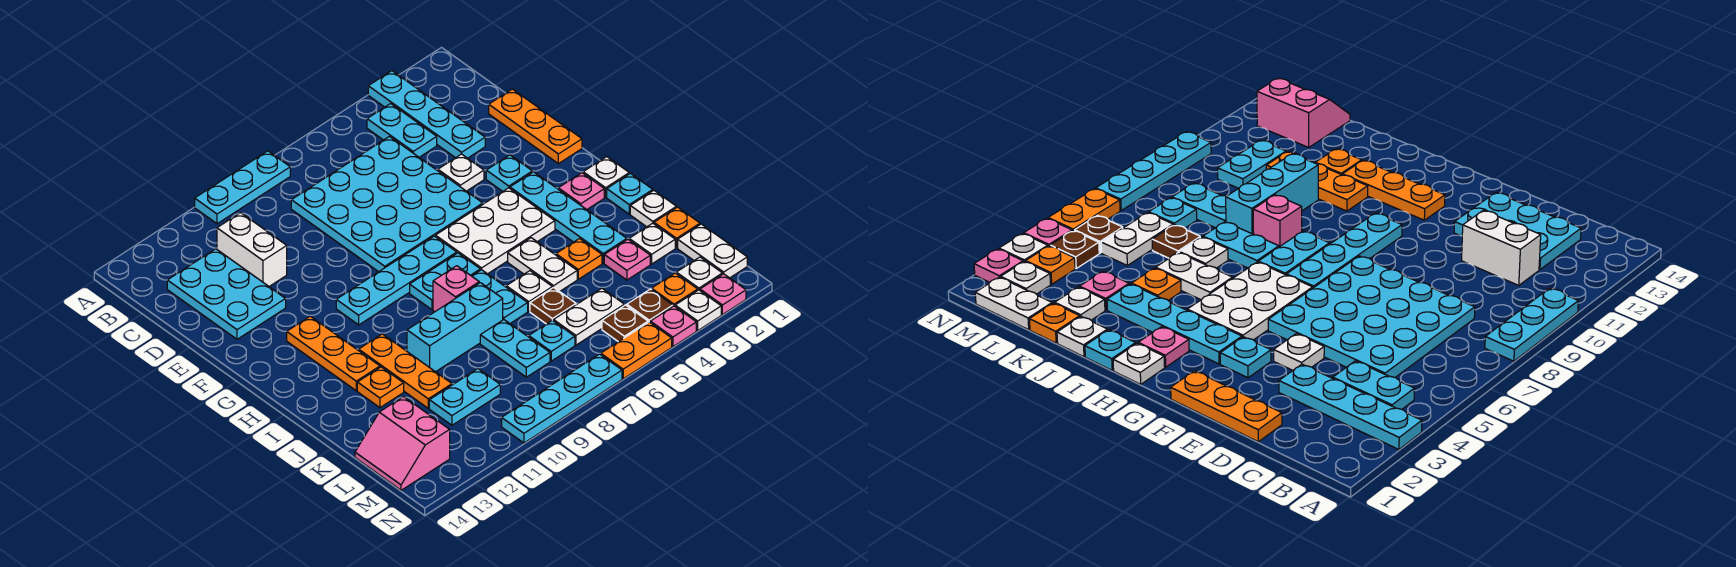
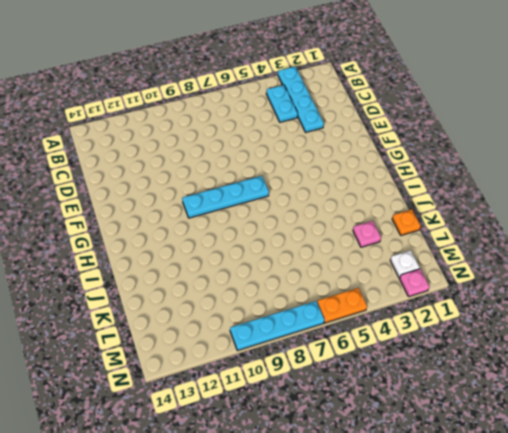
none -> cyan plate A8:A10 level 1
none -> cyan plate C5:F8 level 1
none -> white brick C11:D11 level 1
none -> cyan plate C12:E13 level 1

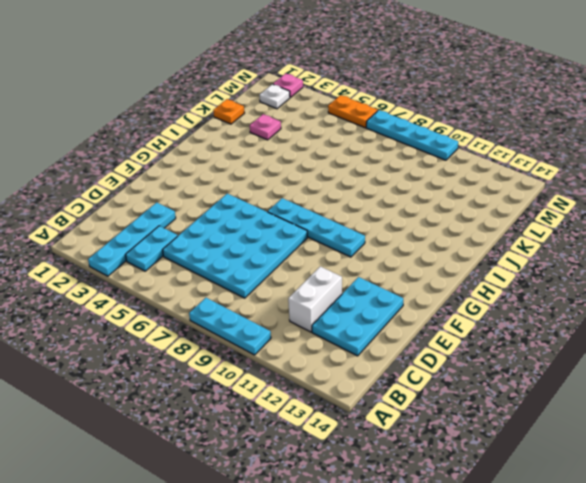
none -> orange plate D1:F1 level 1
none -> white plate E4 level 1
none -> cyan plate F3 level 1
none -> cyan plate G3:J3 level 1

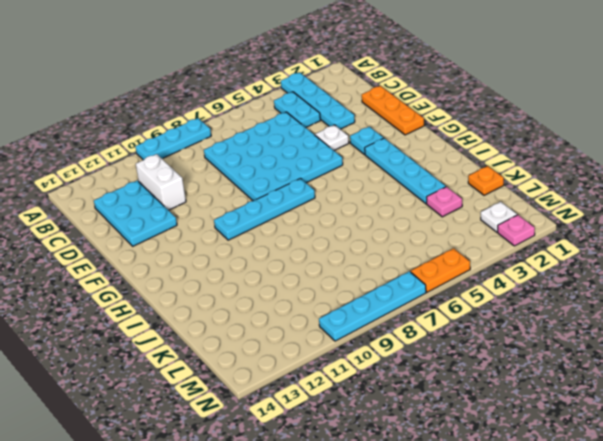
none -> white plate G4:H6 level 1
none -> orange plate G12:I12 level 1
none -> white plate H1 level 1
none -> pink plate H2 level 1

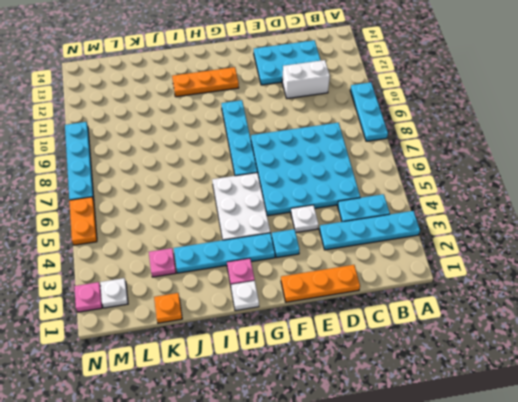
none -> cyan plate H7:H8 level 1
none -> cyan plate I1 level 1
none -> white plate I5:J5 level 1
none -> cyan plate I7:J7 level 1

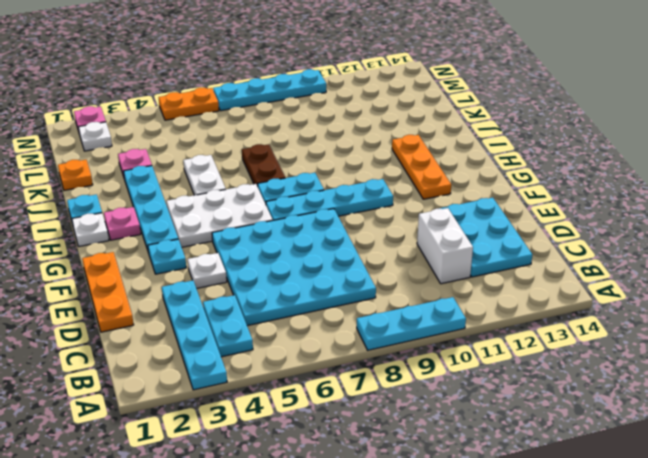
brown plate I7:J7 level 1 -> cyan plate I7:J7 level 1
none -> pink brick I8 level 1
none -> orange plate I11:K11 level 1
none -> white plate J1 level 1
none -> orange plate J4 level 1

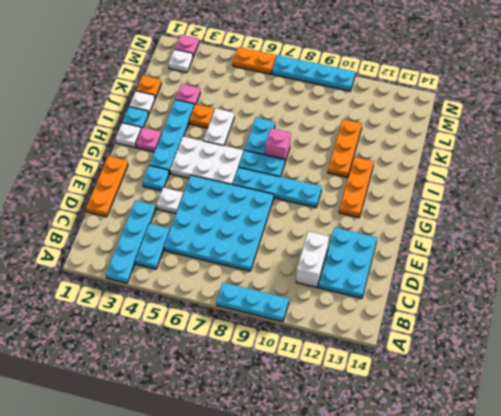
none -> white plate J6 level 1
none -> cyan brick J8:J10 level 1
none -> orange plate J12 level 1
none -> white plate K2 level 1

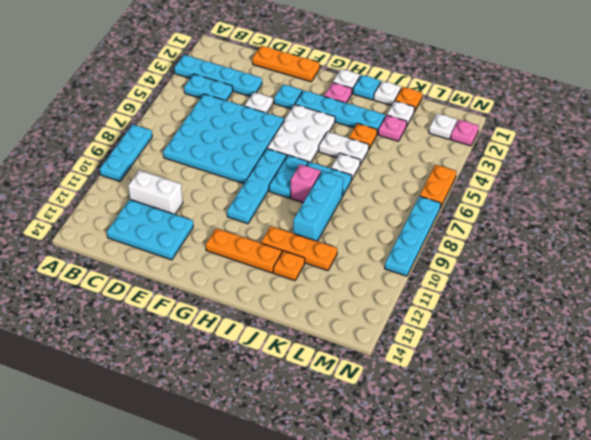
none -> brown plate K6 level 1
none -> cyan plate K8:L8 level 1
none -> white plate L1:M1 level 1
none -> white plate L5:L6 level 1

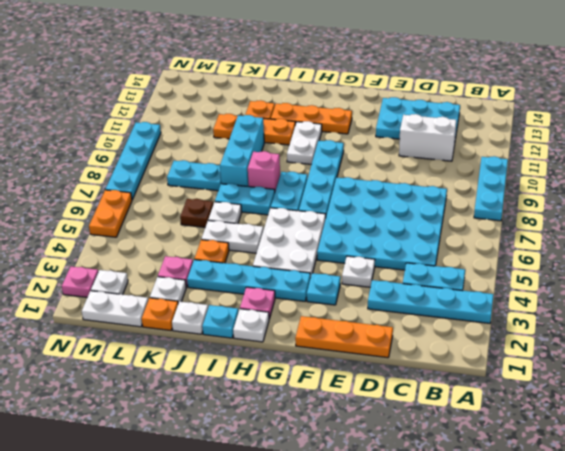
white plate H10:H11 level 1 -> white plate L5:L6 level 1
none -> cyan plate L7 level 1
none -> cyan plate L10:L11 level 1
none -> pink slope L13:M14 level 1 top 13
none -> orange plate M3 level 1

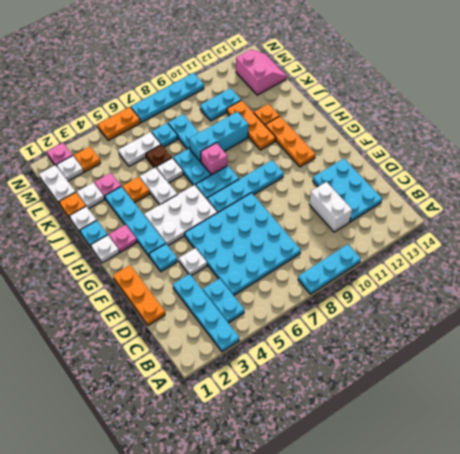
none -> brown plate M4 level 1
none -> brown plate M5 level 1
none -> white plate N3 level 1
none -> pink plate N4 level 1

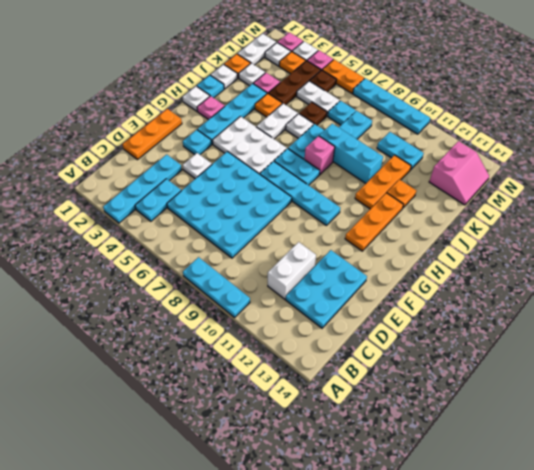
brown plate K4:M4 level 1 -> brown plate M4 level 1

